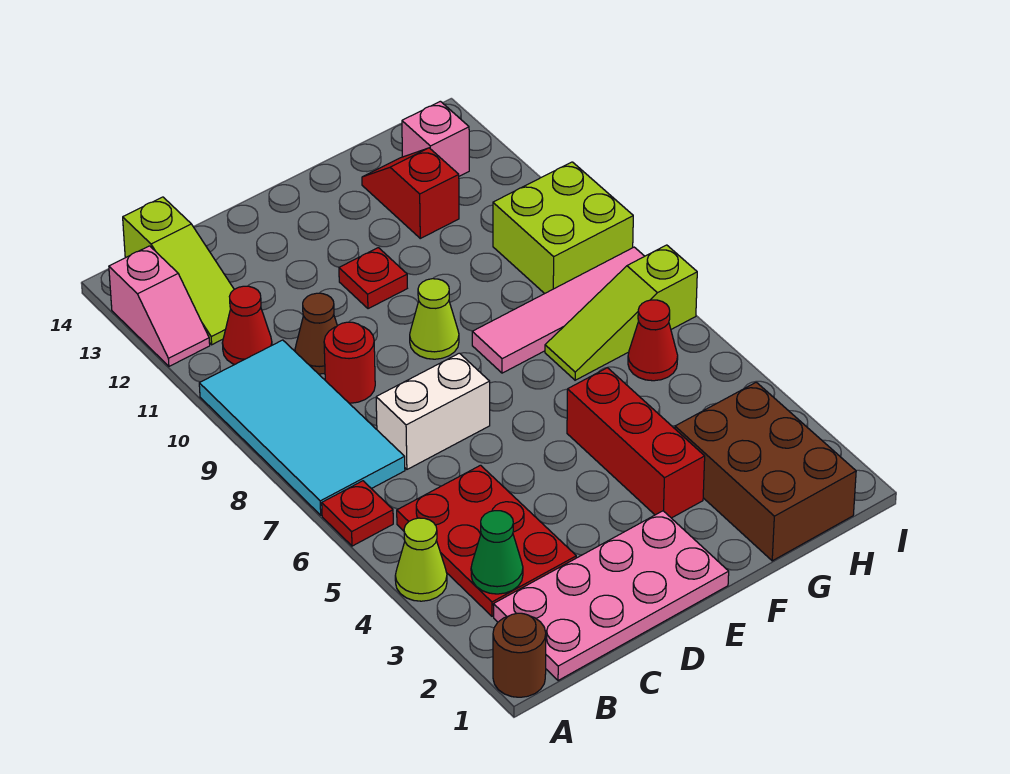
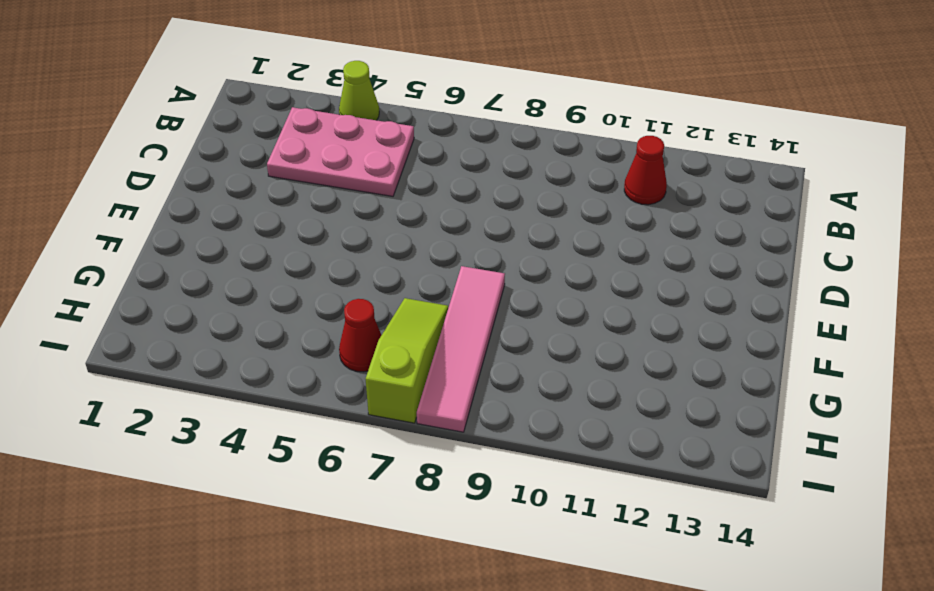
pink plate B3:C5 level 1 -> red plate B3:C5 level 1
none -> brown round brick A1 level 1
none -> red plate A6 level 1
none -> cyan tile A7:B10 level 1

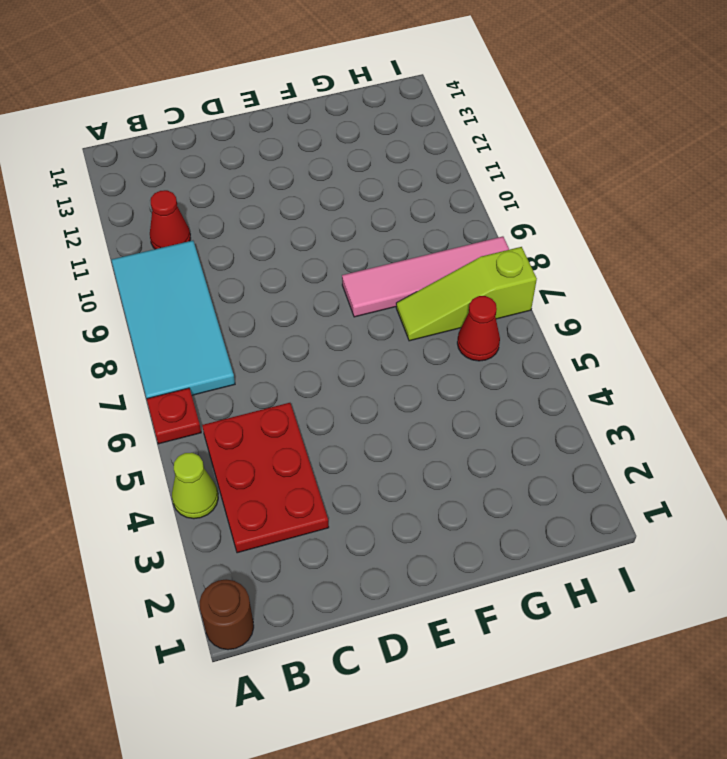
none -> pink slope A12:A13 level 1 top 13
none -> pink plate B1:E2 level 1
none -> lime slope B12:B14 level 1 top 14

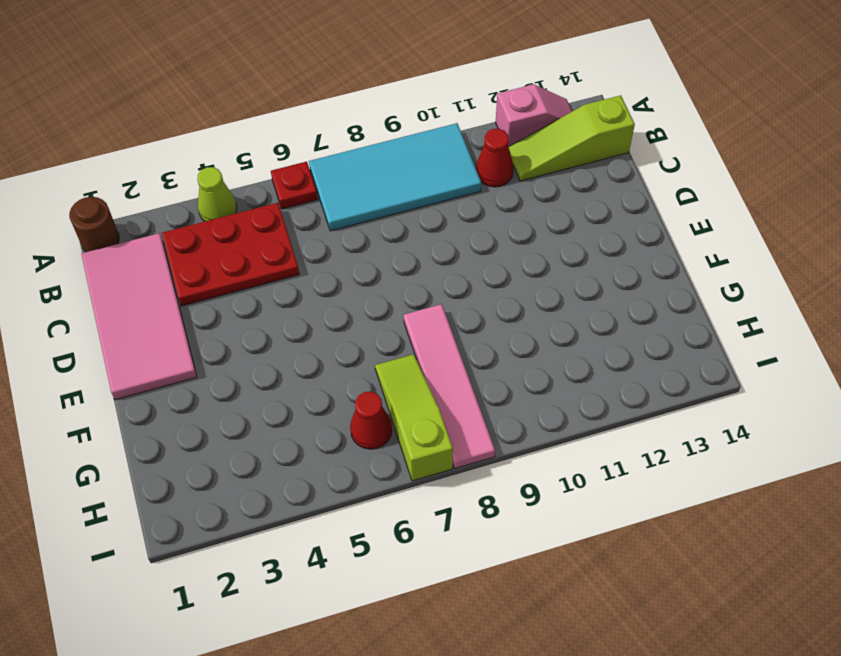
pink slope A12:A13 level 1 top 12 -> pink slope A12:A13 level 1 top 13
pink tile B1:E2 level 1 -> pink plate B1:E2 level 1
none -> white brick C7:D7 level 1
none -> red round brick C9 level 1
none -> brown cone C10 level 1

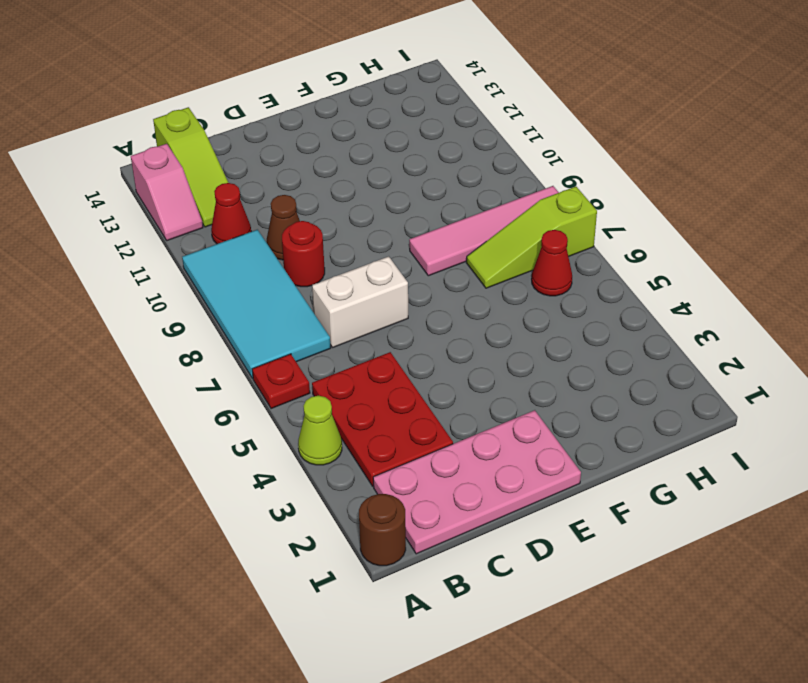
none -> lime cone E9 level 1
none -> red plate E11 level 1
none -> red brick F3:F5 level 1

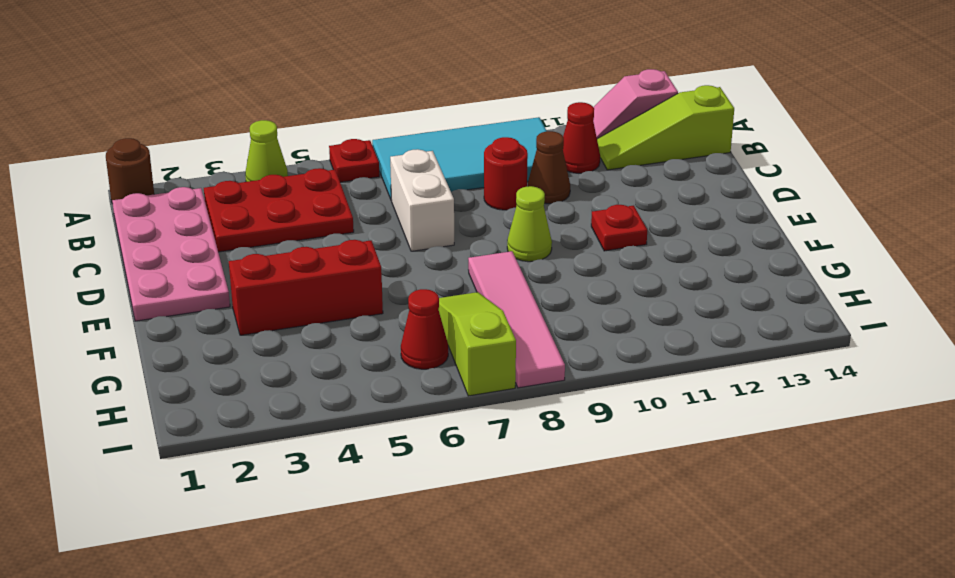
none -> brown brick G1:H3 level 1
none -> red slope G12:G13 level 1 top 12
none -> lime brick H9:I10 level 1

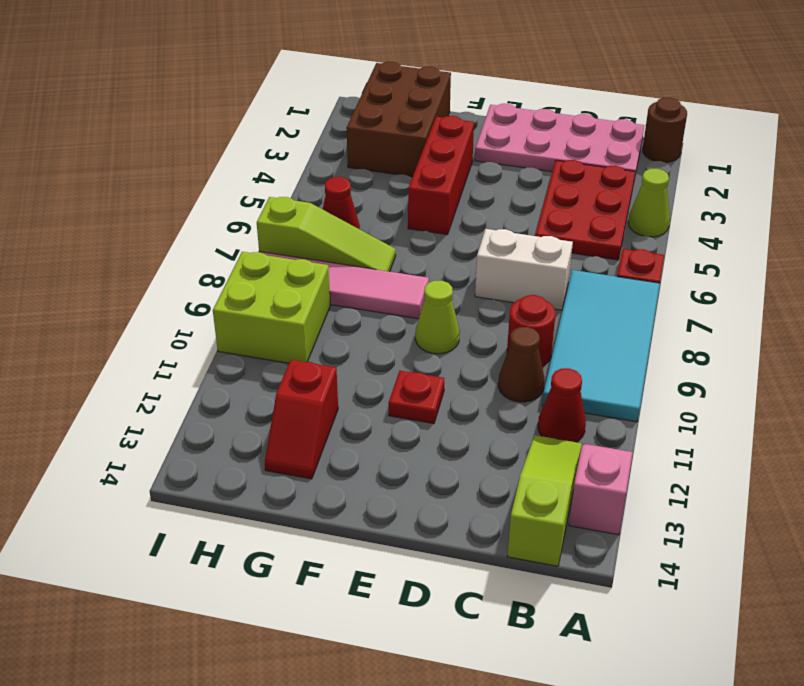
none -> pink brick H13 level 1
none -> green cone B3 level 2

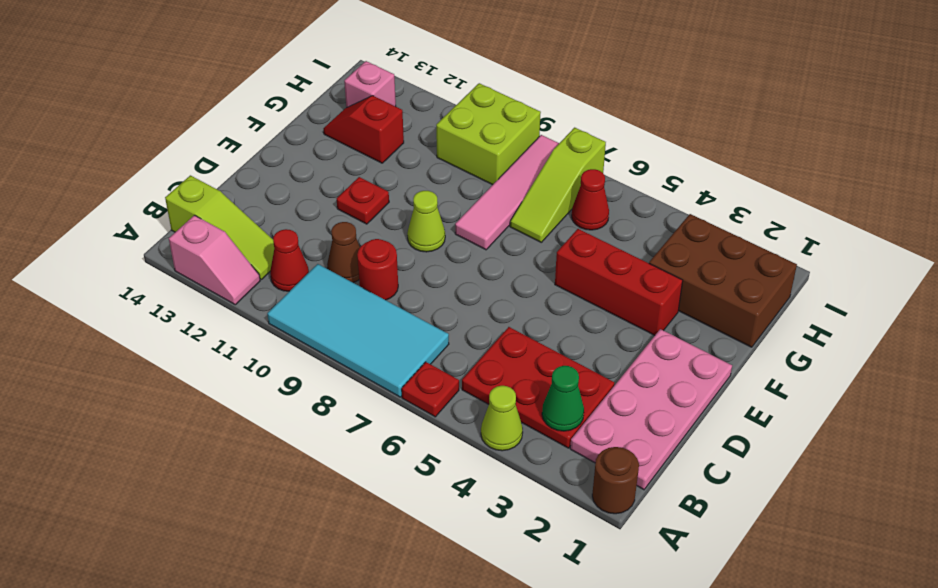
none -> white brick C7:D7 level 1

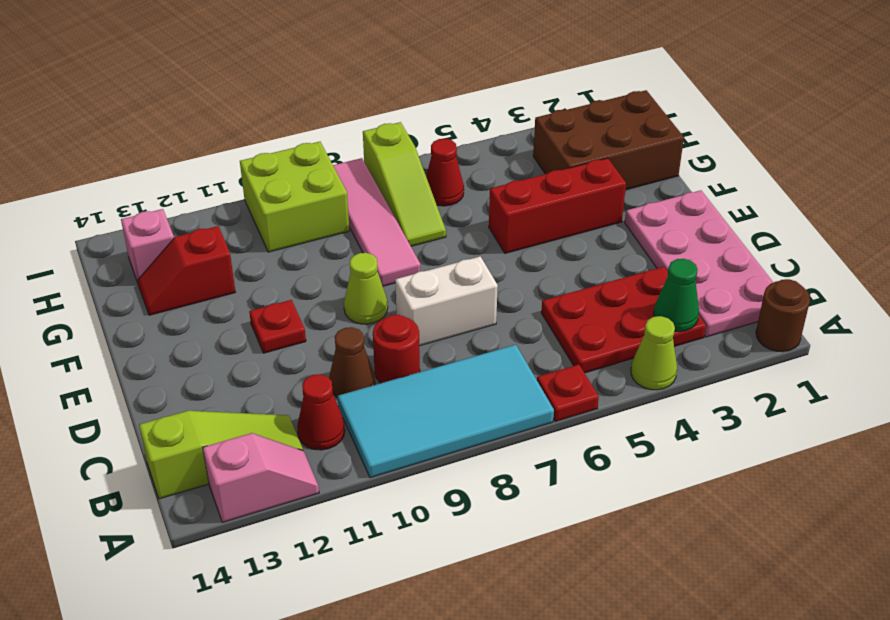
white brick D7:D8 level 1 -> white brick C7:D7 level 1

